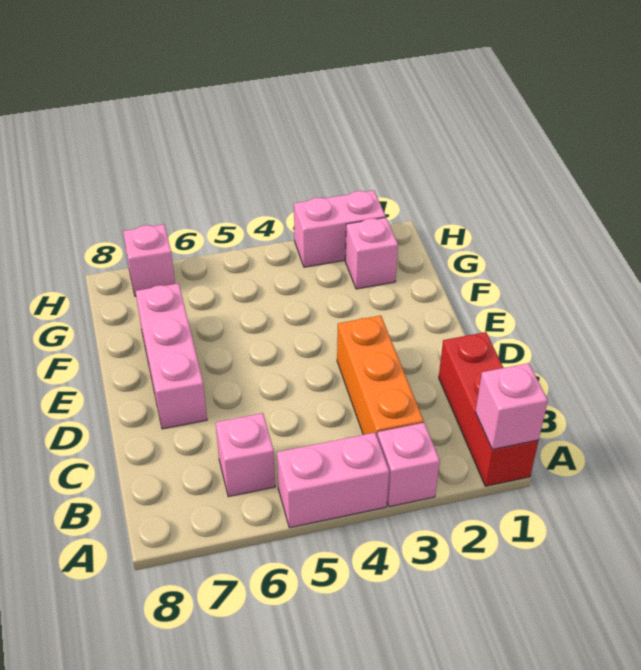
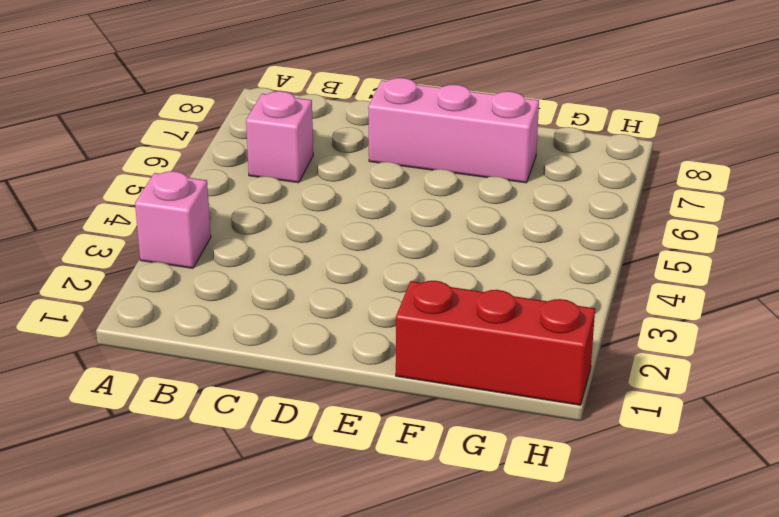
red brick F1:H1 level 1 -> red brick A1:C1 level 1
none -> pink brick A4:A5 level 1
none -> orange brick B3:D3 level 1

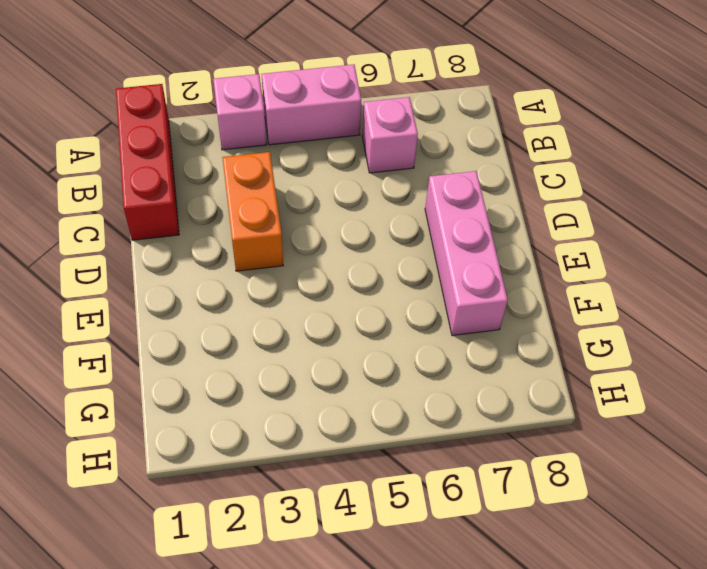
orange brick C3:D3 level 1 -> orange brick B3:D3 level 1
none -> pink brick G2 level 1
none -> pink brick H2:H3 level 1

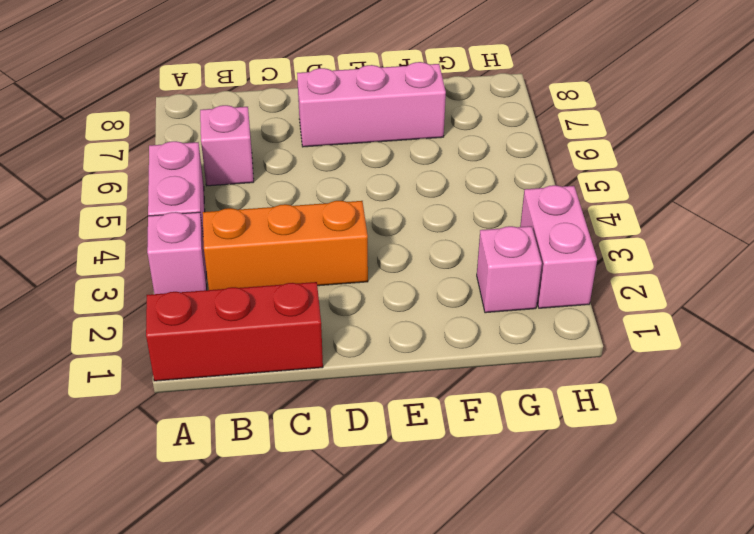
none -> pink brick H7 level 1
none -> pink brick A1 level 2

